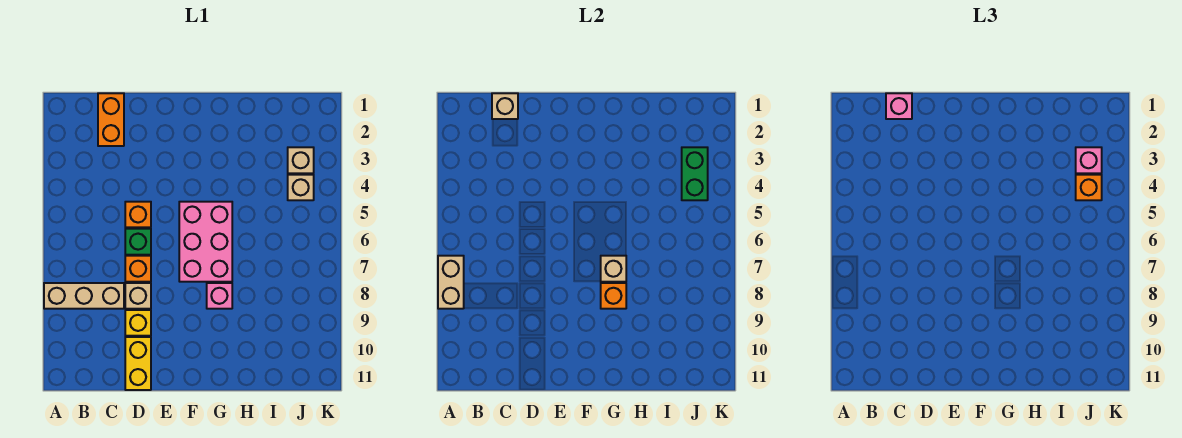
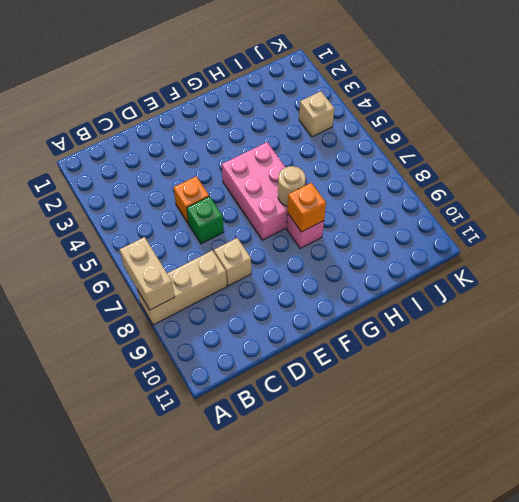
tan round brick G7 level 2 -> tan brick G7 level 2
none -> orange brick C1:C2 level 1
none -> orange brick D7 level 1
none -> yellow brick D9 level 1

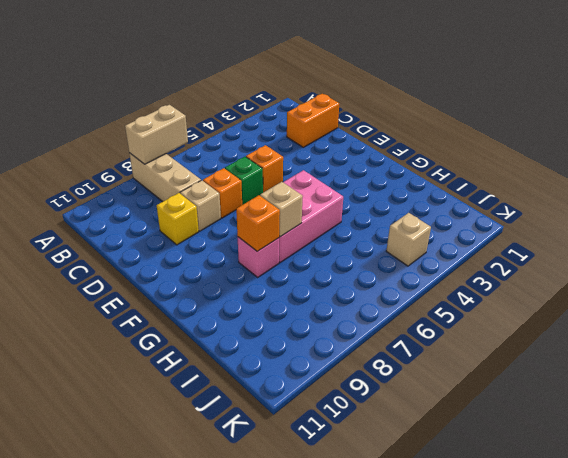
none -> yellow brick D10:D11 level 1
none -> tan brick J3 level 1
none -> tan brick C1 level 2

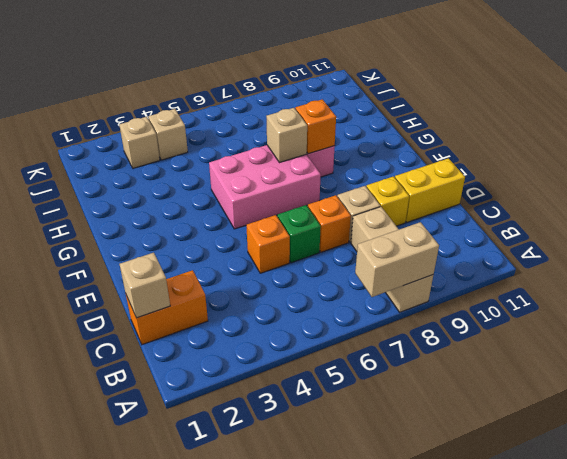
none -> green brick J3:J4 level 2
none -> pink brick C1 level 3
none -> pink brick J3 level 3

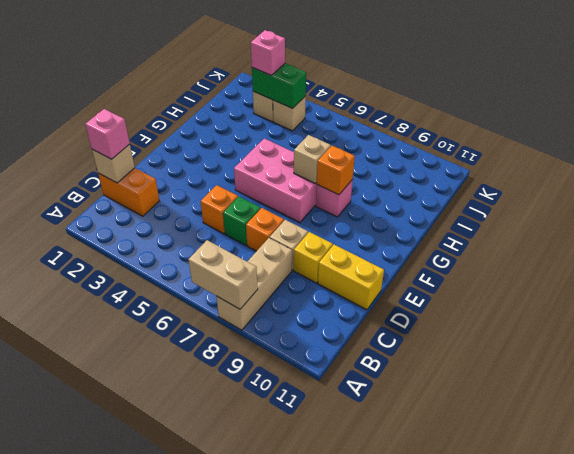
none -> orange brick J4 level 3

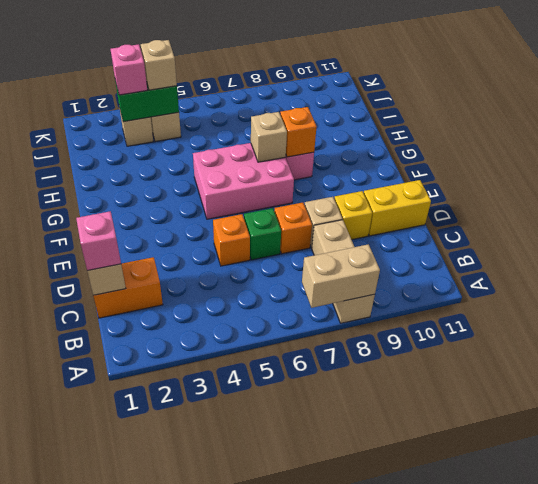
tan brick J4 level 3 -> orange brick J4 level 3

